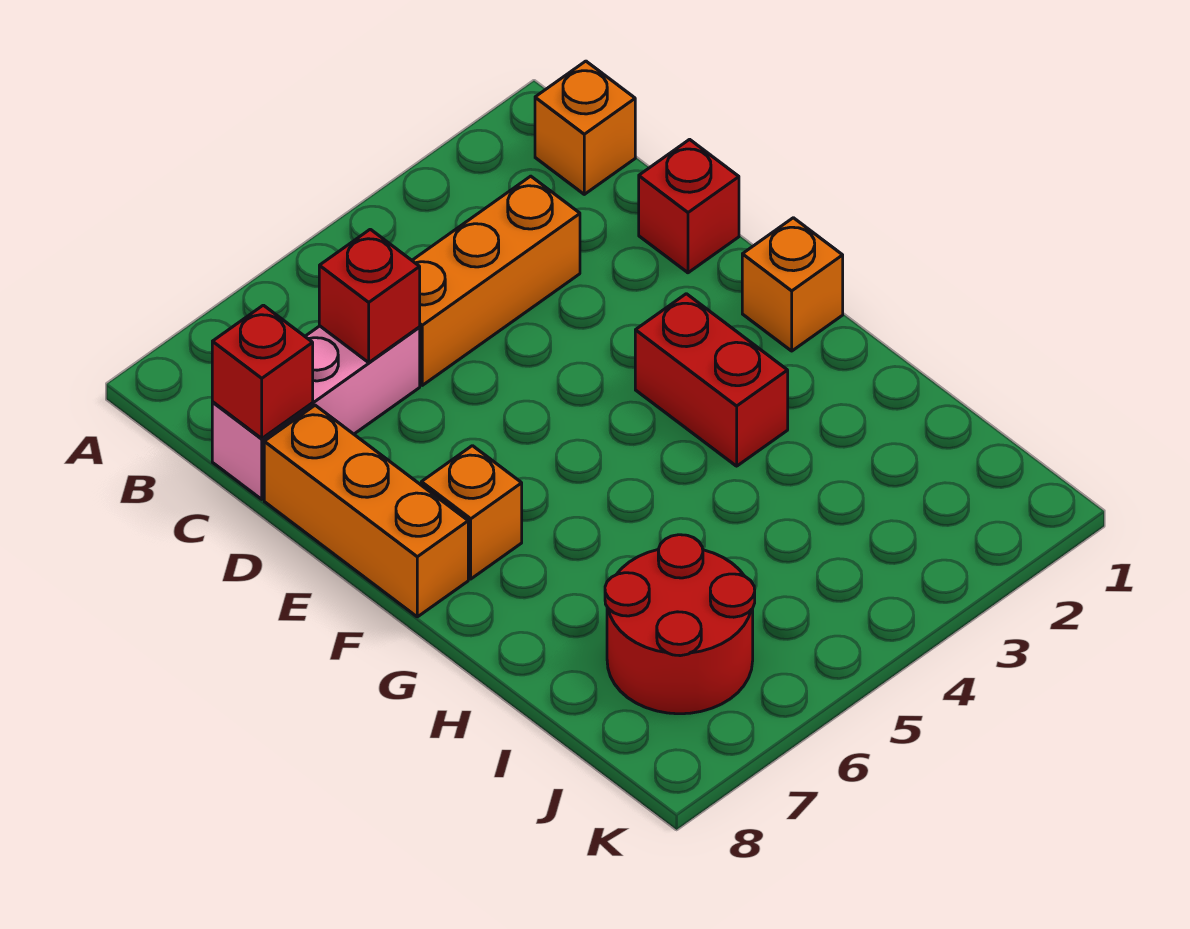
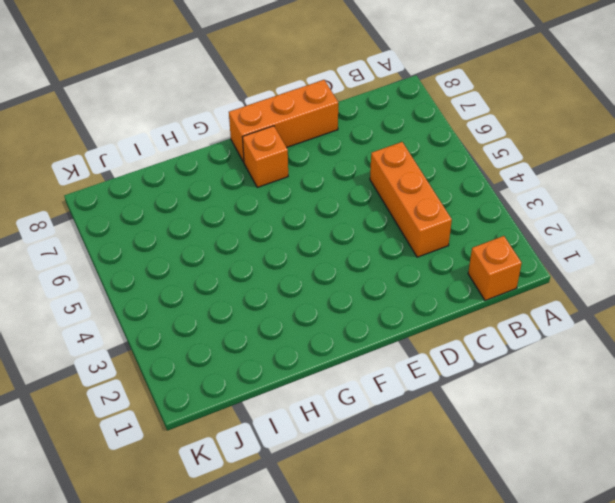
none -> pink brick C6:C8 level 1
none -> red brick D1 level 1

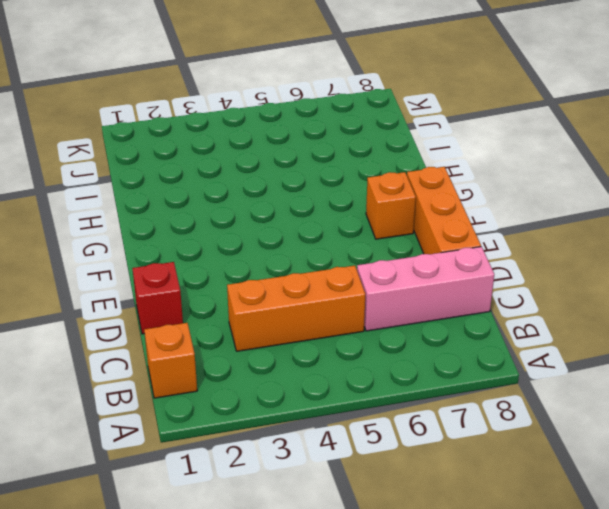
none -> orange brick F1 level 1
none -> red brick F3:G3 level 1

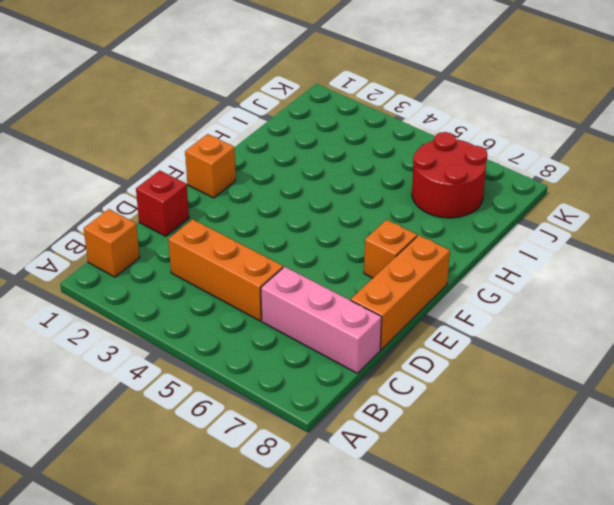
none -> red brick F3:G3 level 1
none -> red brick C6 level 2

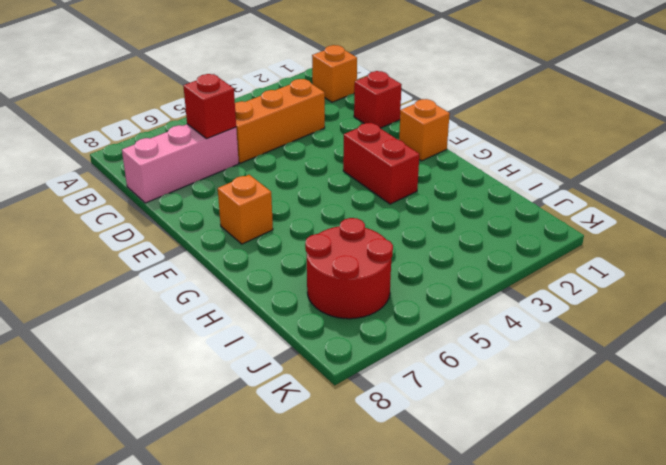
none -> orange brick D8:F8 level 1
none -> red brick C8 level 2

